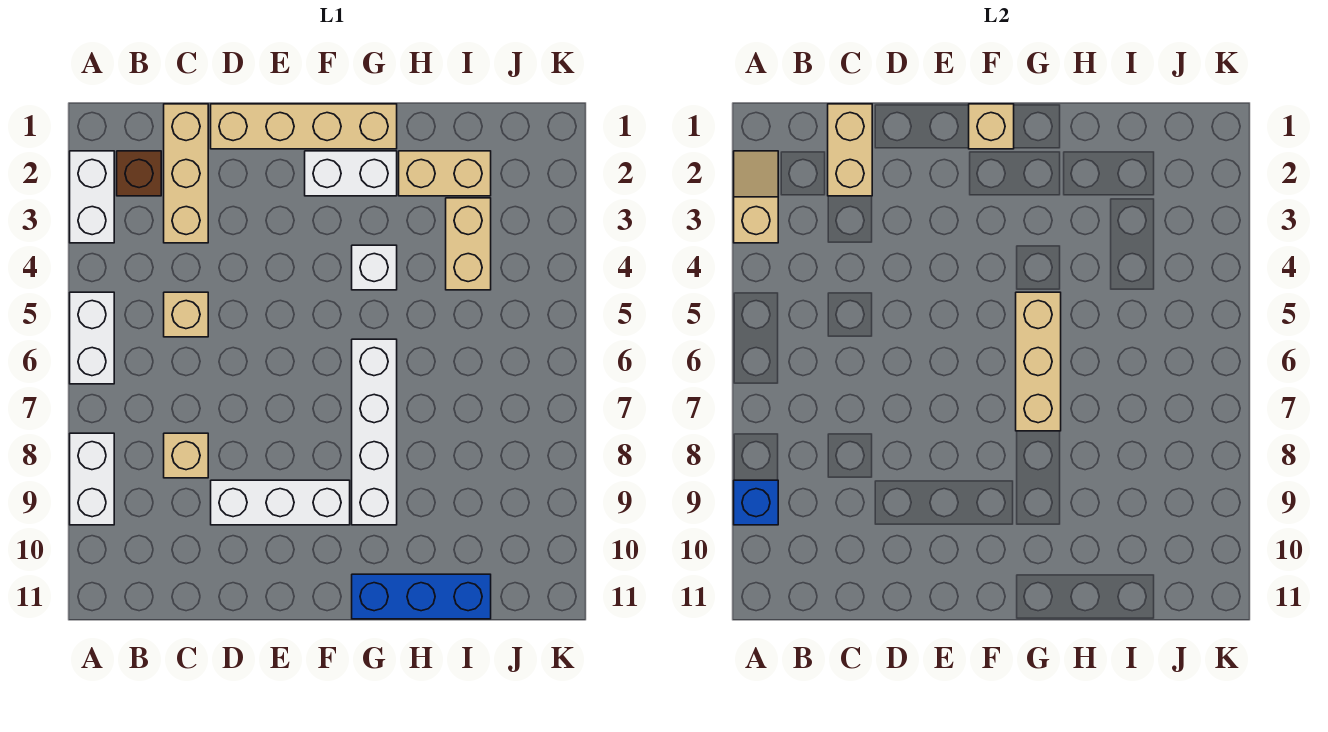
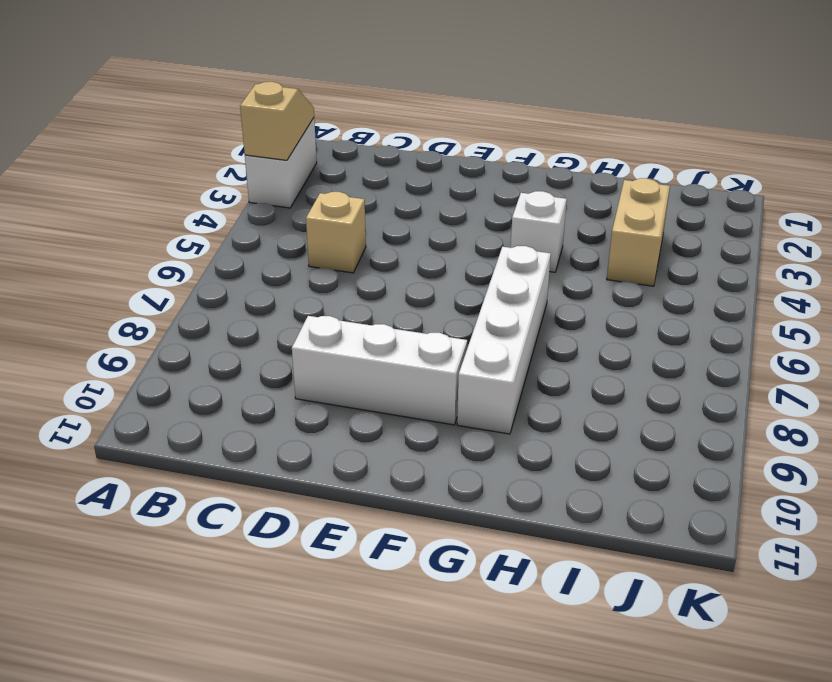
none -> white brick A5:A6 level 1
none -> white brick A8:A9 level 1
none -> brown brick B2 level 1

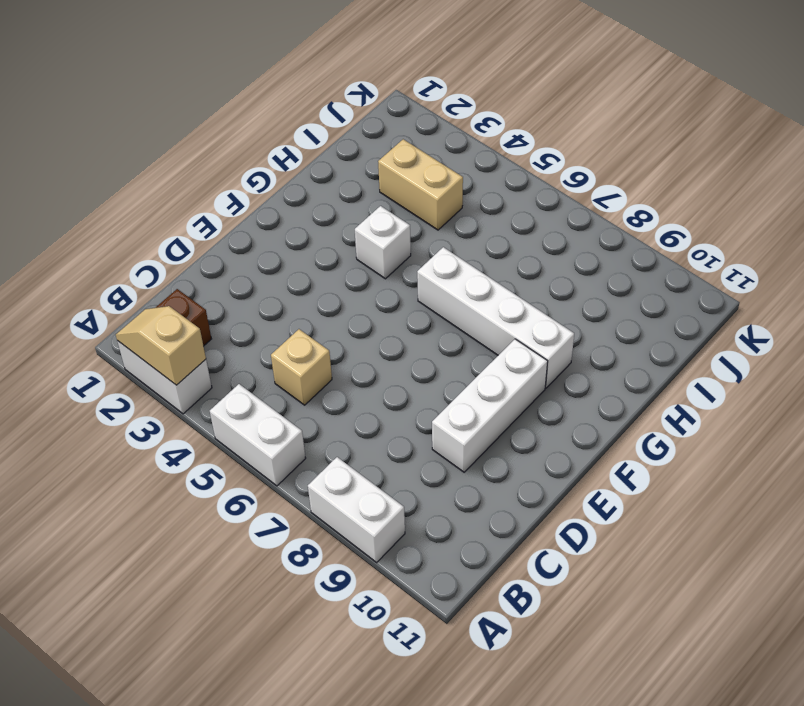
none -> tan brick C1:C3 level 1
none -> tan brick C8 level 1
none -> tan brick D1:G1 level 1

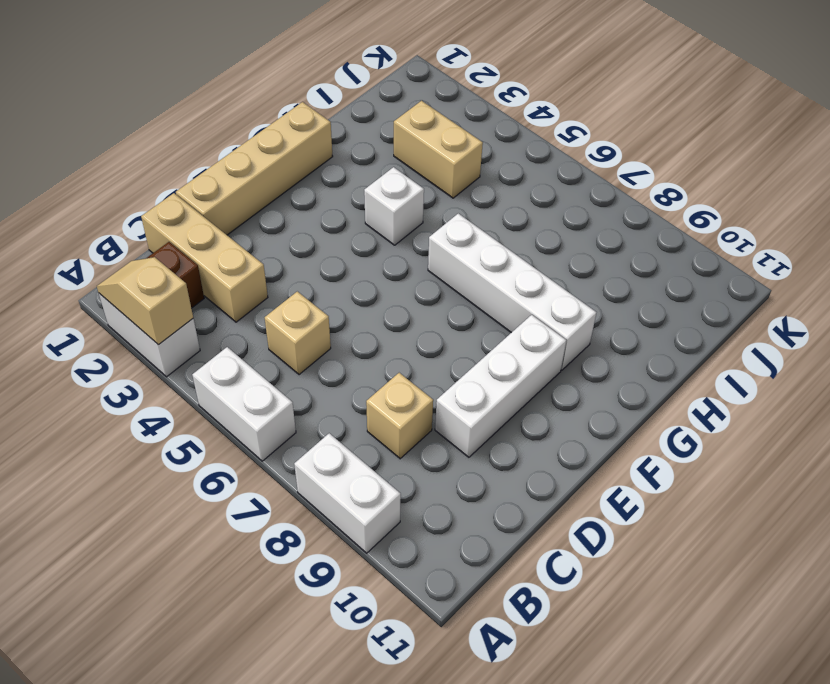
none -> white brick F2:G2 level 1
none -> blue brick G11:I11 level 1
none -> tan brick H2:I2 level 1

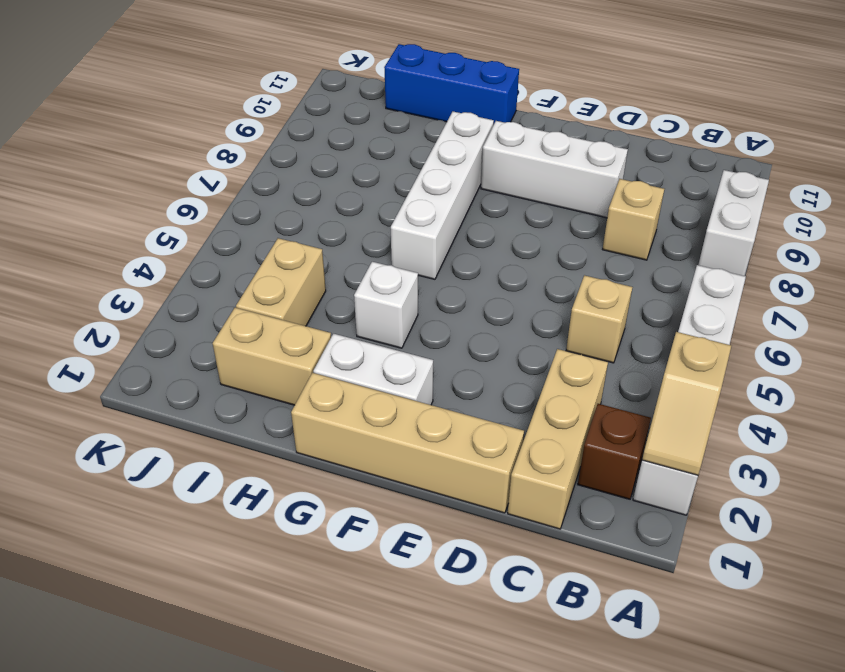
none -> blue brick A9 level 2
none -> tan brick C1:C2 level 2
none -> tan brick F1 level 2

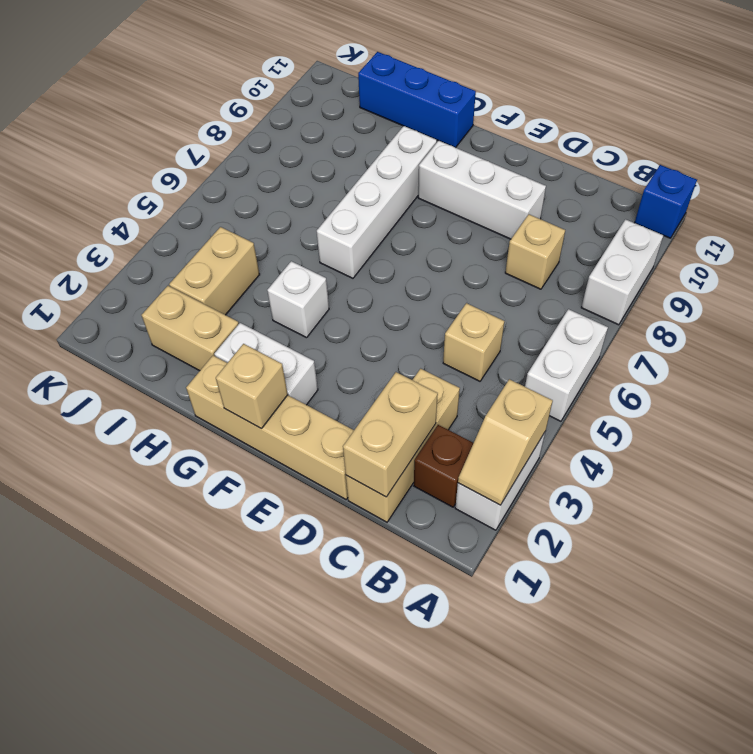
blue brick A11 level 1 -> blue brick A9 level 2
none -> tan brick G5:G7 level 2

